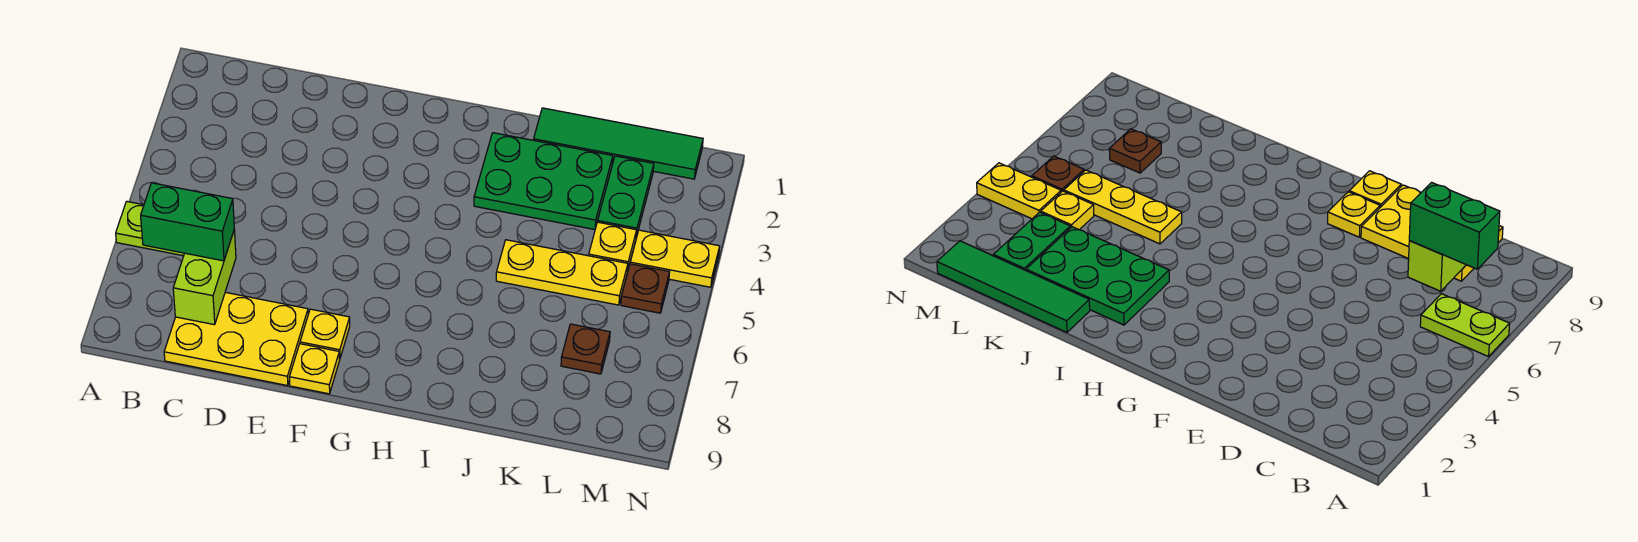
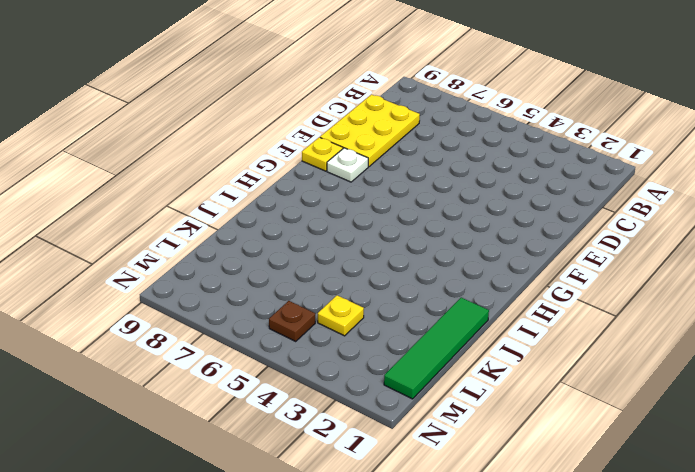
white plate F8 level 1 -> yellow plate F8 level 1
none -> lime plate A6:B6 level 1
none -> green plate I2:K3 level 1
none -> yellow plate J5:L5 level 1

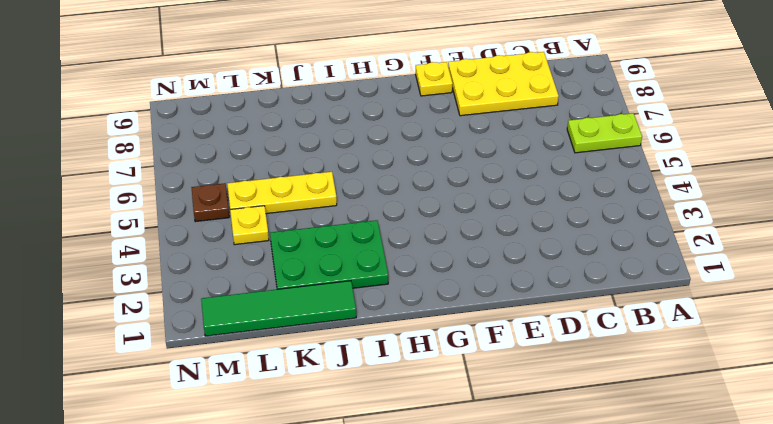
none -> yellow plate F8 level 1
none -> green plate L2:L3 level 1
none -> brown plate L7 level 1

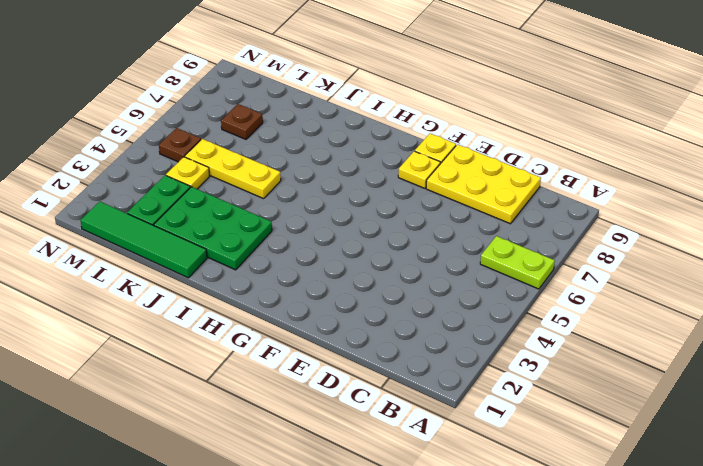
none -> yellow plate M4:N4 level 1
none -> lime brick C7:C8 level 2
none -> green brick B7:C7 level 3

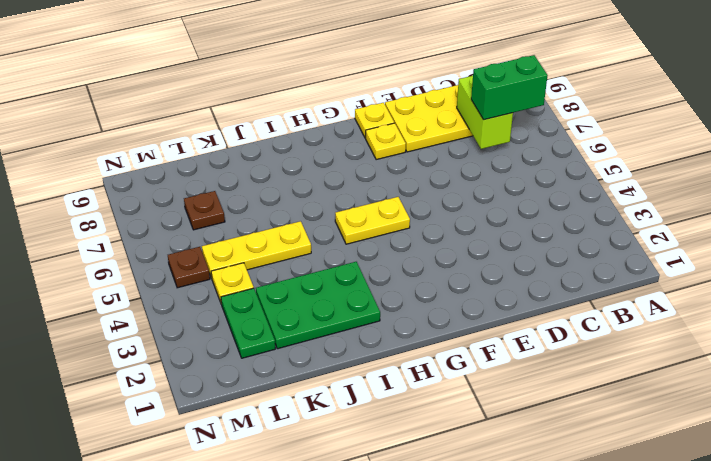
yellow plate G5:H5 level 1 -> yellow plate M4:N4 level 1
none -> lime plate A6:B6 level 1
none -> green tile J1:M1 level 1

